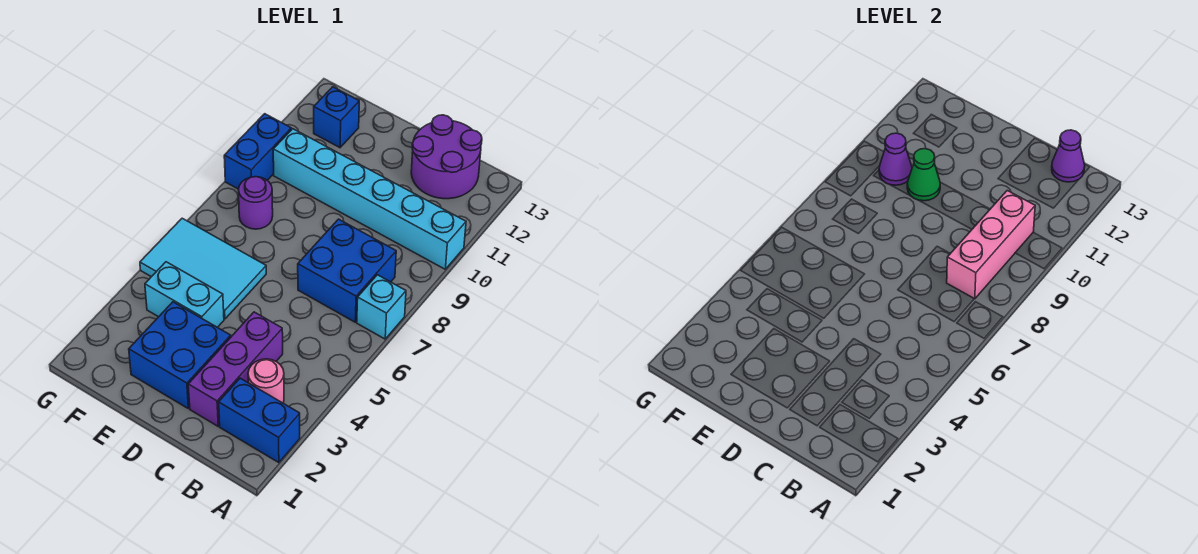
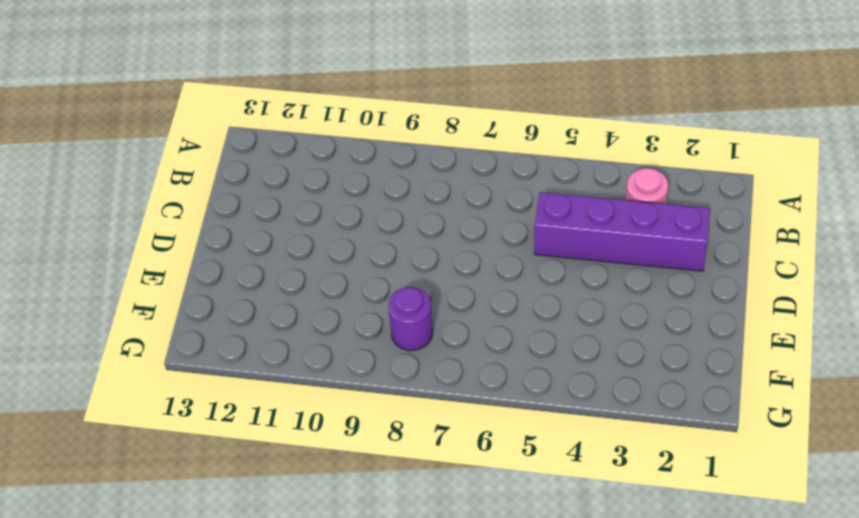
purple brick C2:C5 level 1 -> purple brick C2:C4 level 1
none -> blue brick A2:B2 level 1
none -> cyan brick A7 level 1
none -> cyan brick A10:F10 level 1

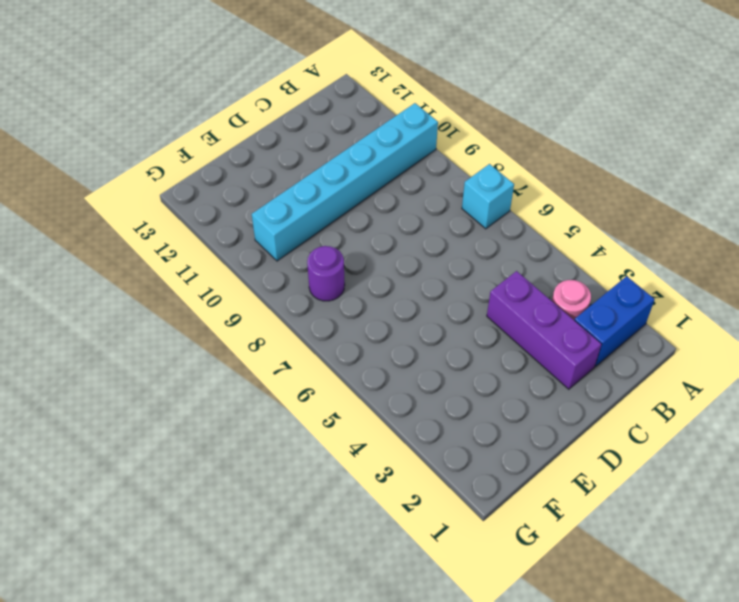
none -> blue brick B7:C8 level 1
none -> purple round brick B12:C13 level 1
none -> blue brick D2:E3 level 1

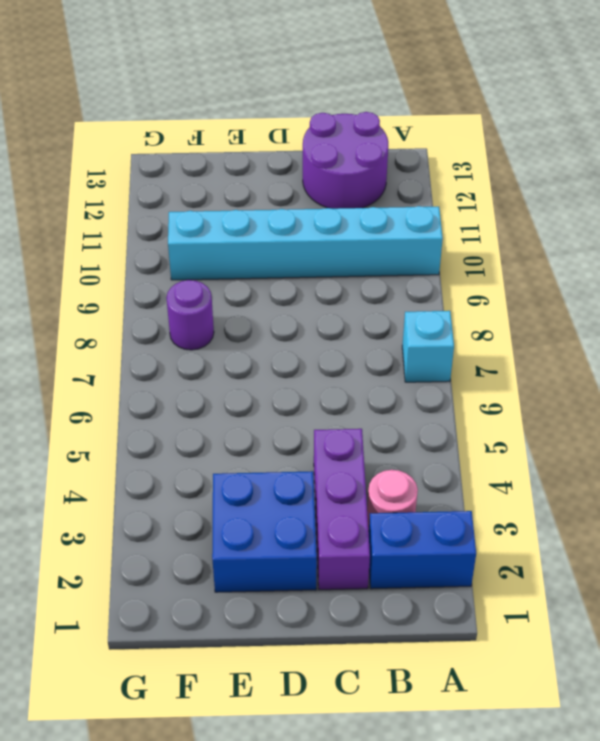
none -> blue brick B7:C8 level 1
none -> cyan brick E4:F4 level 1
none -> cyan tile E5:G6 level 1

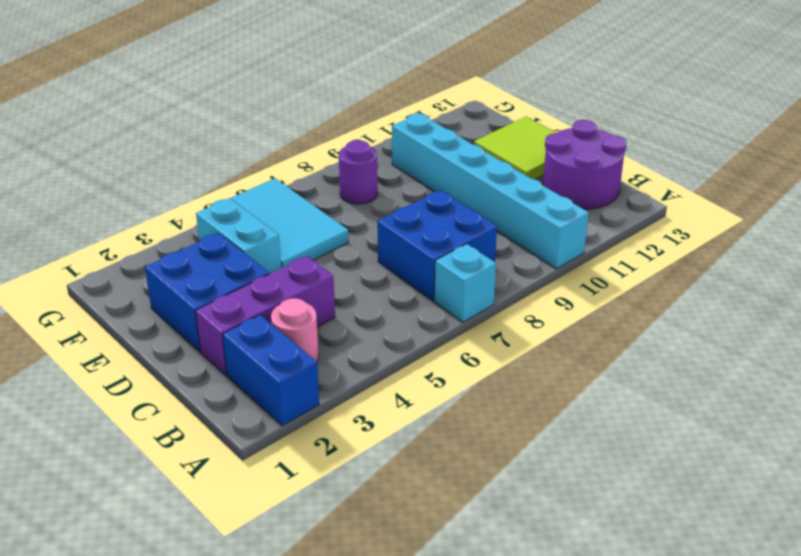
lime tile D12:E13 level 1 -> none
none -> blue brick F12 level 1
none -> blue brick G9:G10 level 1
none -> pink brick B8:B10 level 2

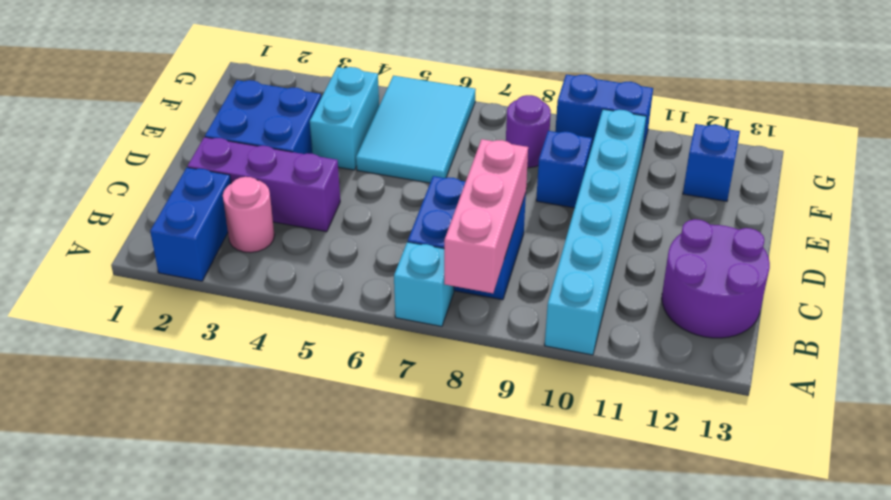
pink brick A8:C8 level 2 -> pink brick B8:B10 level 2
blue brick E9 level 1 -> none
none -> purple cone B13 level 2
none -> green cone E10 level 2
none -> purple cone F10 level 2

